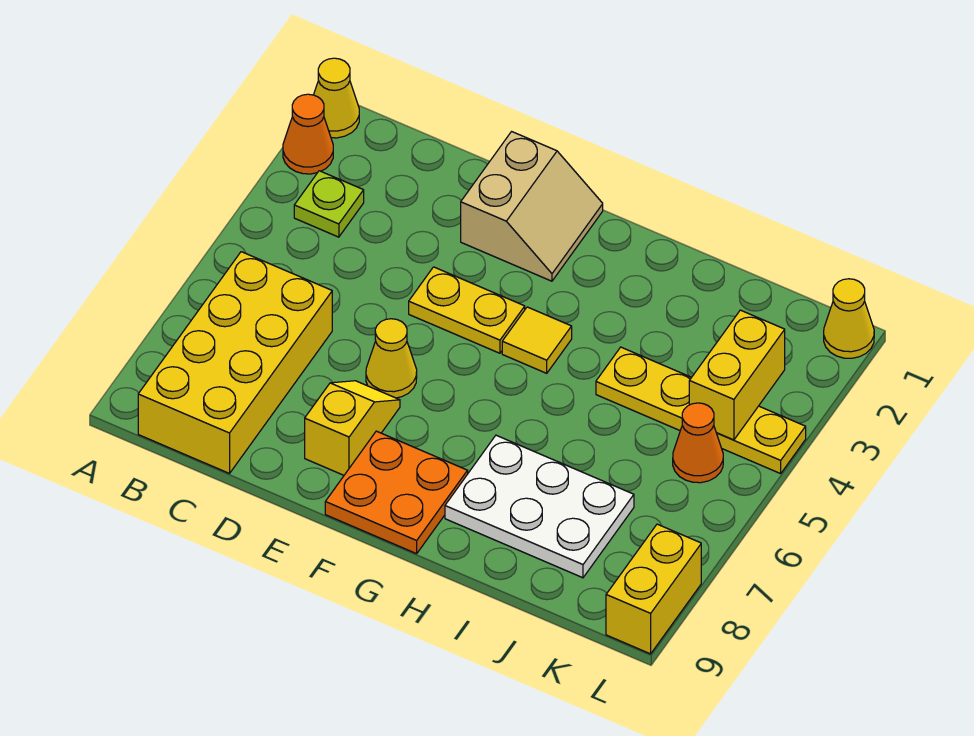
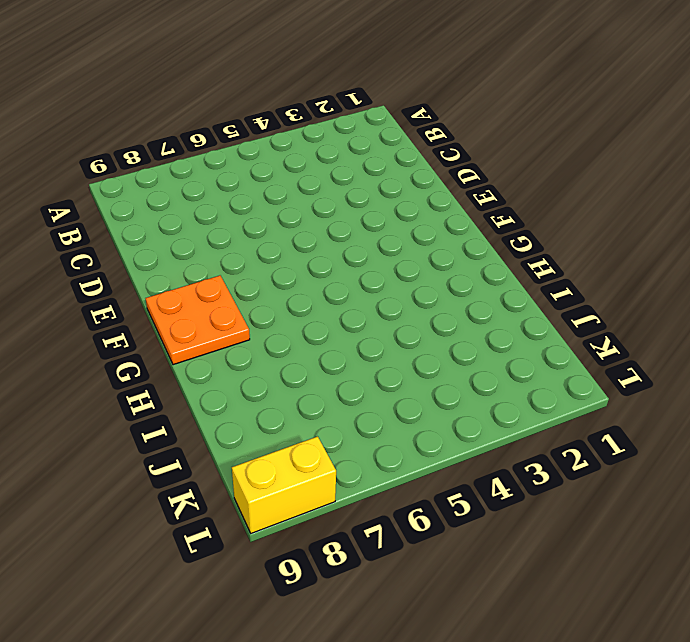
none -> yellow cone A1 level 1
none -> orange cone A2 level 1
none -> lime plate B3 level 1

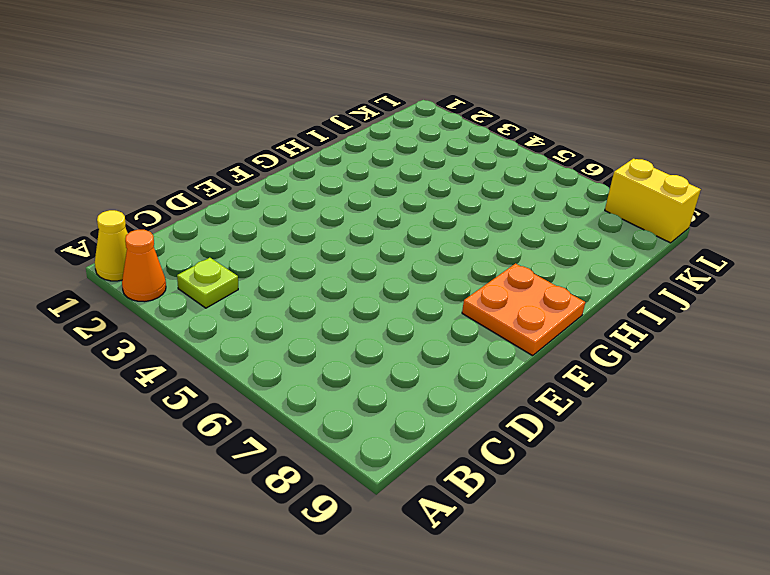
none -> yellow brick B6:C9 level 1
none -> tan slope E1:F2 level 1 top E
none -> yellow plate E4:F4 level 1

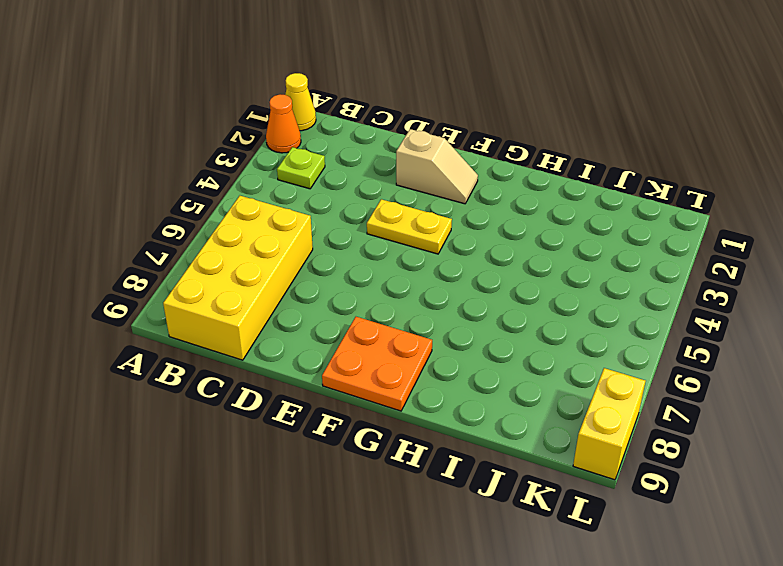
tan slope E2:F2 level 1 top E -> tan slope E1:F2 level 1 top E
none -> yellow cone E6 level 1
none -> yellow slope E7:E8 level 1 top 8
none -> yellow tile G4 level 1

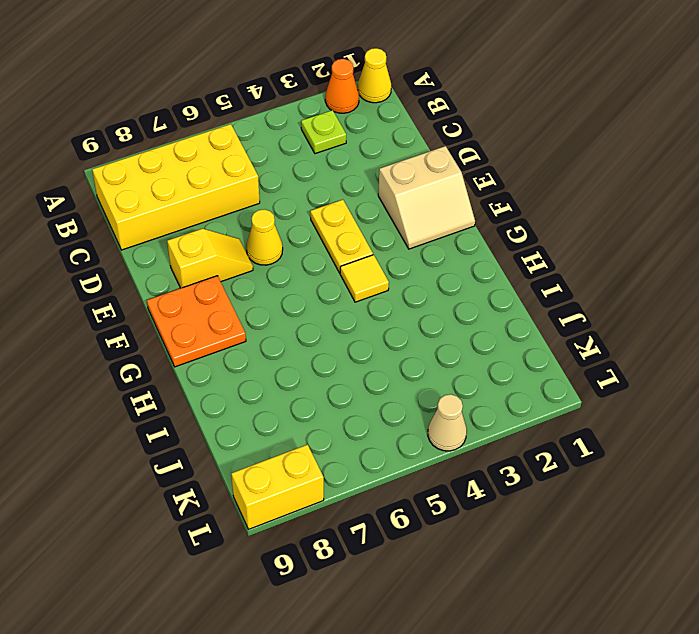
tan cone L4 level 1 -> yellow plate I4:L4 level 1
none -> white plate H7:J8 level 1
none -> orange cone K5 level 1
none -> yellow cone L1 level 1

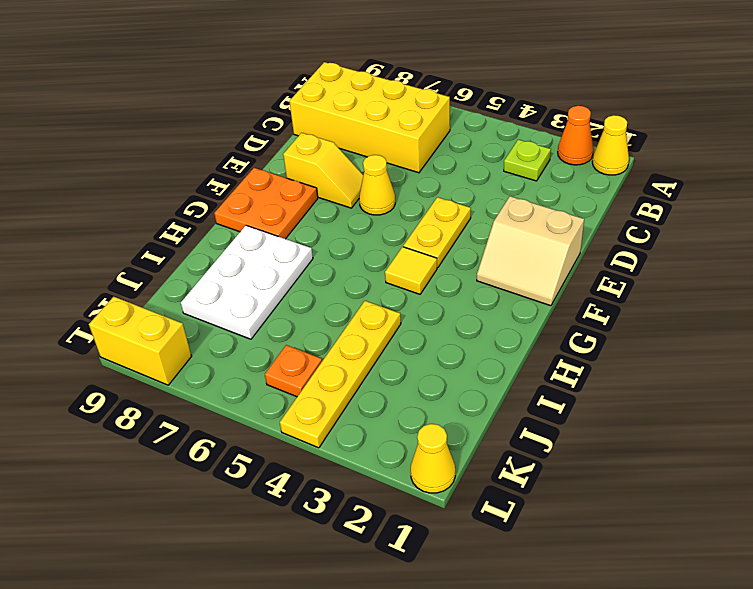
orange plate K5 level 1 -> orange cone K5 level 1
none -> yellow brick K3:K4 level 2

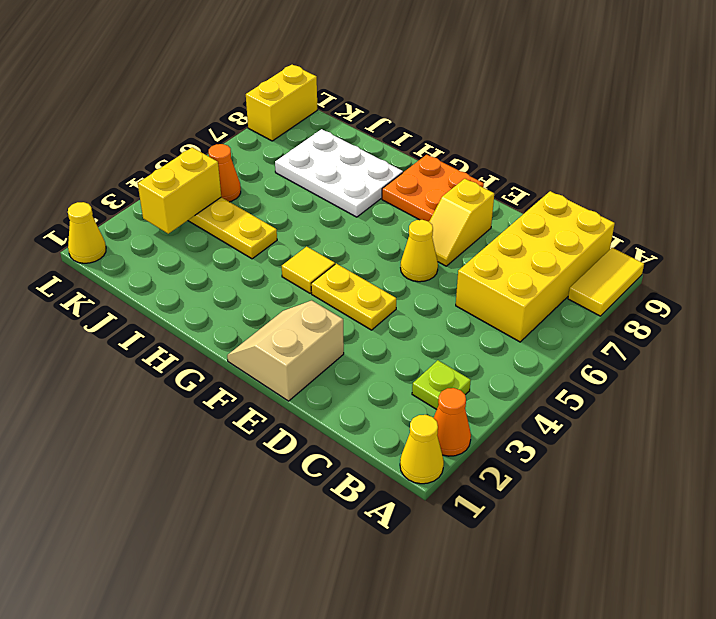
yellow tile A8:A9 level 1 -> none

